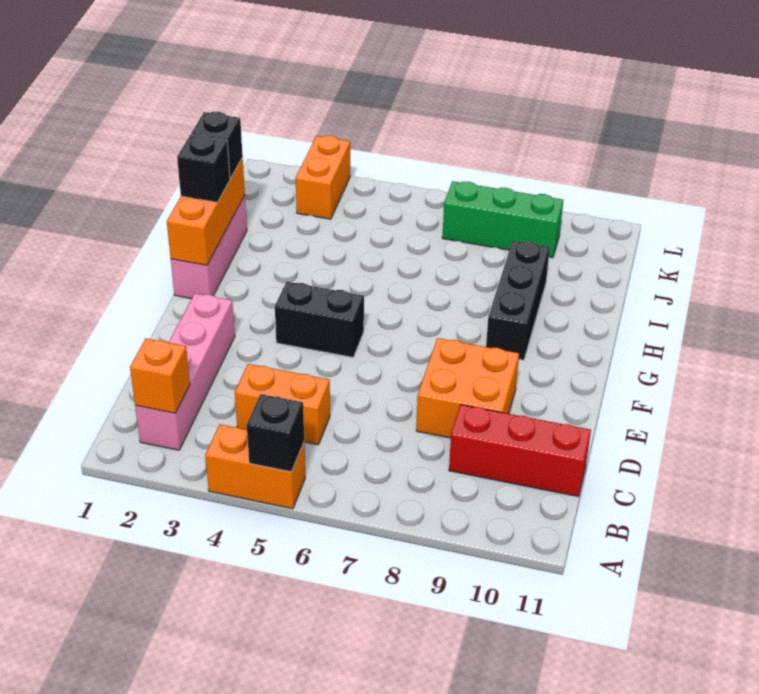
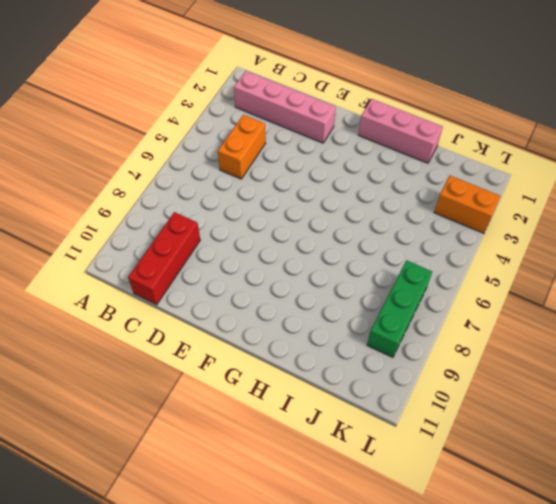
none -> orange brick A4:A5 level 1
none -> orange brick D8:E9 level 1
none -> black brick F4:F5 level 1

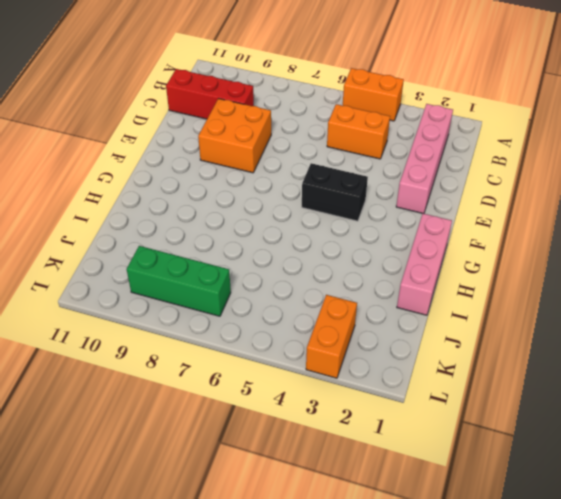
none -> black brick G9:I9 level 1
none -> black brick A5 level 2
none -> orange brick B2 level 2

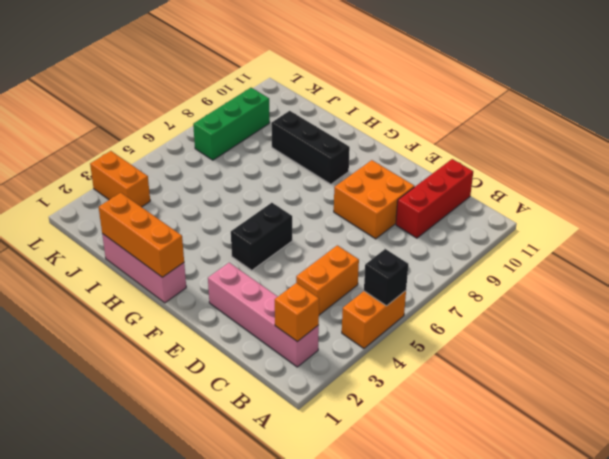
none -> black brick H1 level 3
none -> black brick I1 level 3

